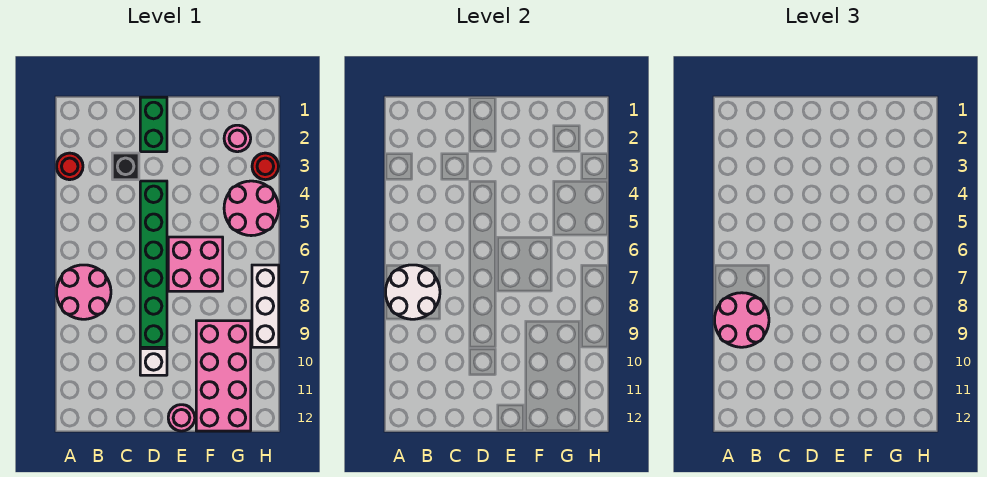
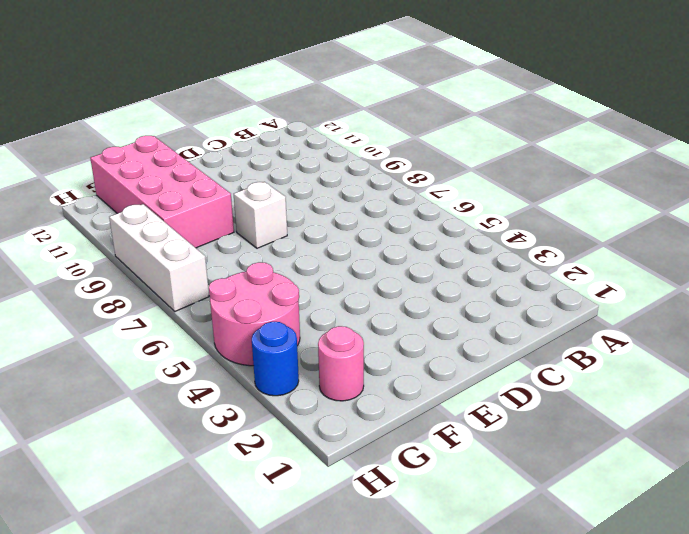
white brick E8 level 1 -> white brick D10 level 1
blue round brick H3 level 1 -> red round brick H3 level 1
none -> red round brick A3 level 1
none -> pink round brick A7:B8 level 1
none -> black brick C3 level 1

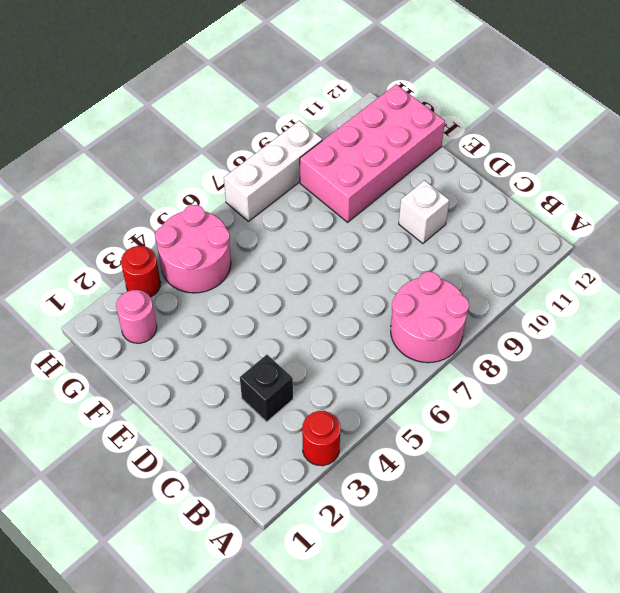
none -> green brick D1:D2 level 1
none -> green brick D4:D9 level 1
none -> pink brick E6:F7 level 1

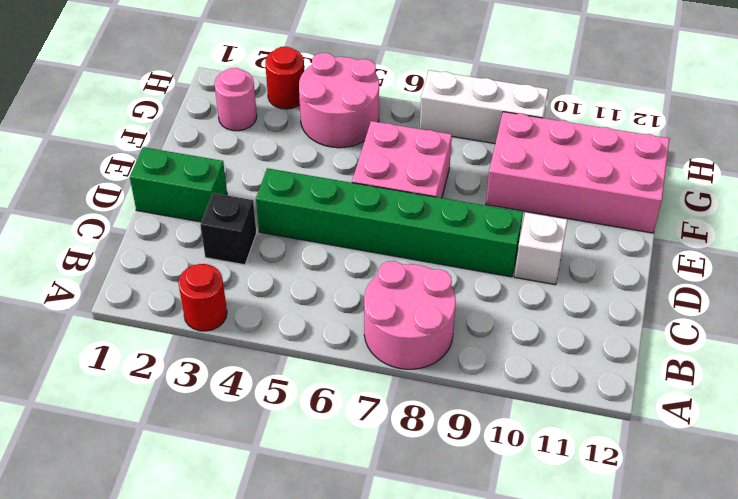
none -> pink round brick E12 level 1
none -> white round brick A7:B8 level 2
none -> pink round brick A8:B9 level 3

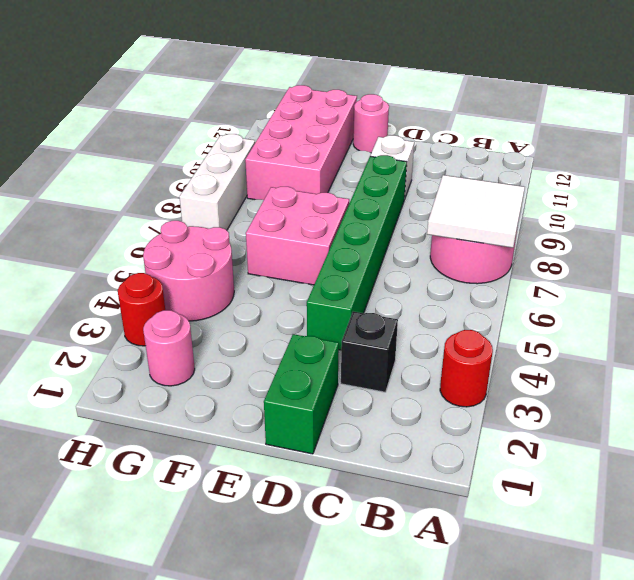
white tile A7:B8 level 2 -> white round brick A7:B8 level 2
none -> pink round brick A8:B9 level 3

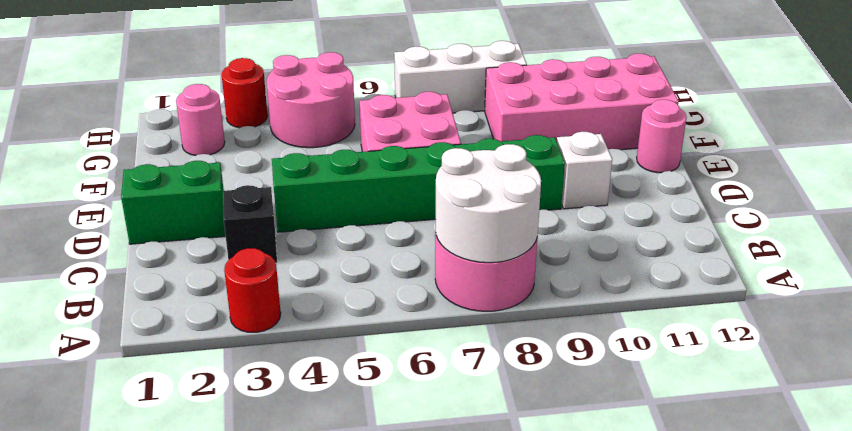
none -> pink round brick A8:B9 level 3

